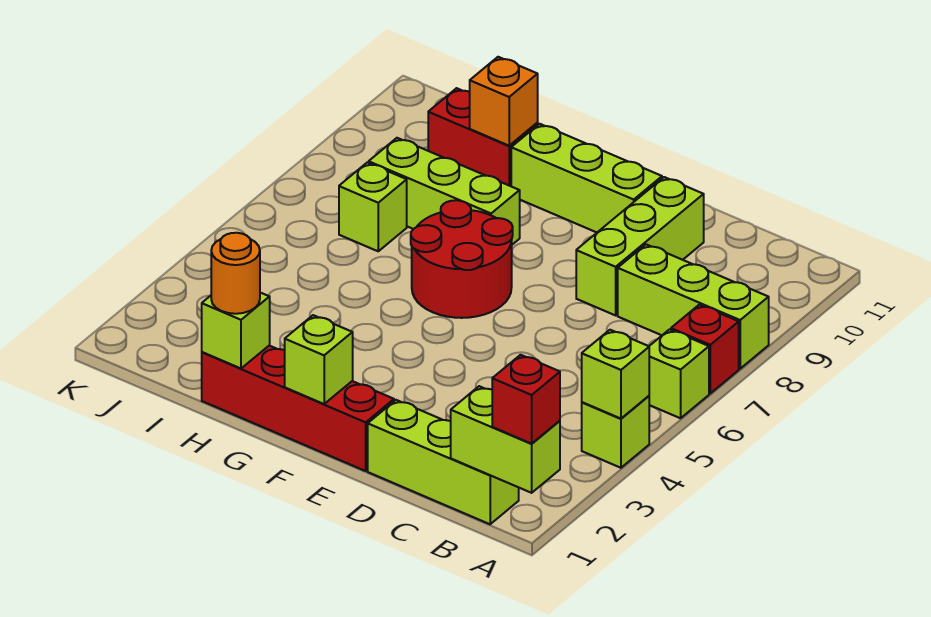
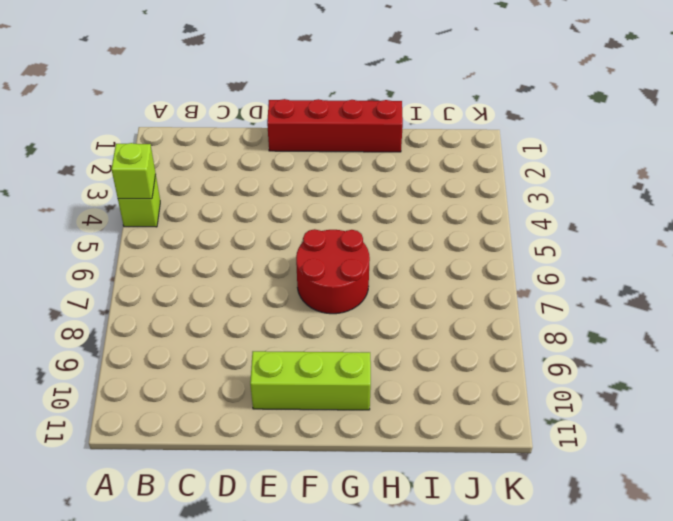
none -> lime brick A6 level 1
none -> red brick A7 level 1
none -> lime brick A8:C8 level 1

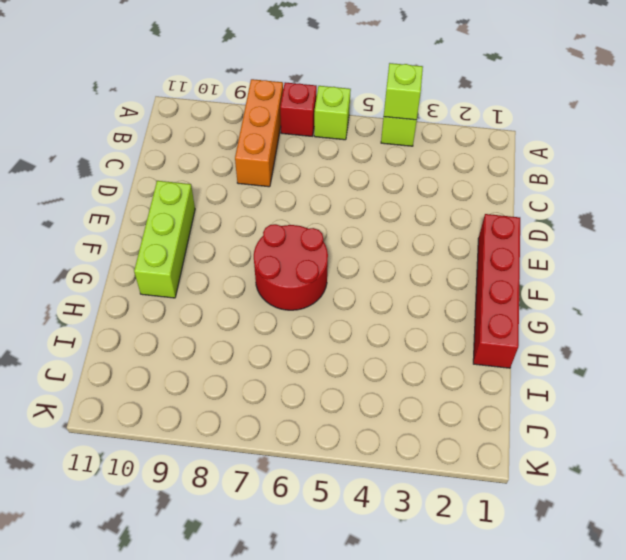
orange brick A8:C8 level 1 -> lime brick A8:C8 level 1
none -> lime brick B1:D1 level 1
none -> lime brick D8:D10 level 1
none -> lime brick G8:I8 level 1

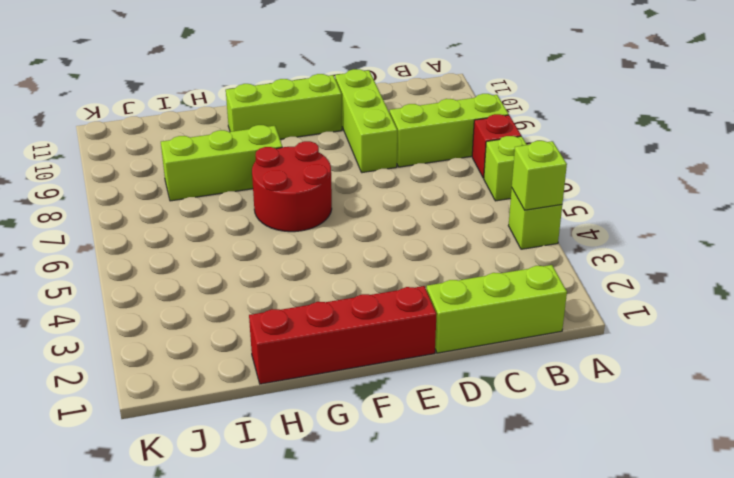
none -> red brick H10:I10 level 1
none -> lime brick I7 level 1
none -> lime brick A1:B1 level 2

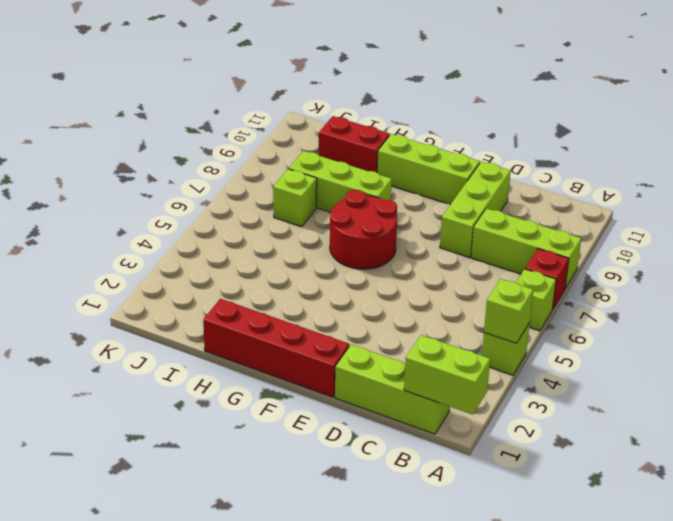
none -> lime brick F1 level 2
none -> lime brick H1 level 2
none -> orange brick H10 level 2

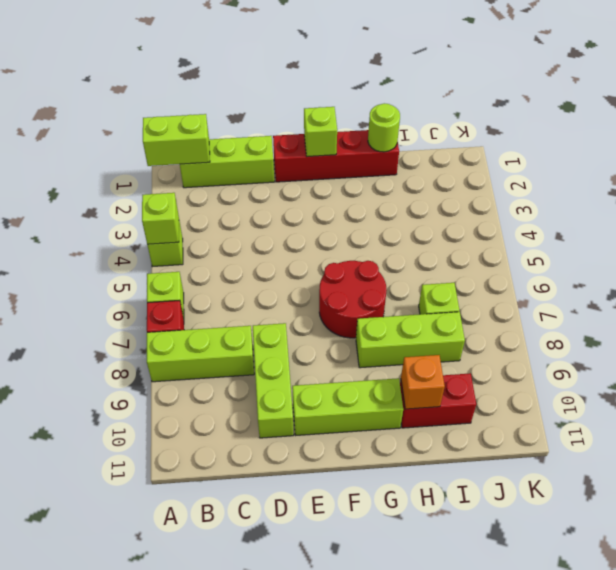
lime round brick H1 level 2 -> lime brick H1 level 2
none -> red brick A1 level 3
none -> orange round brick H1 level 3

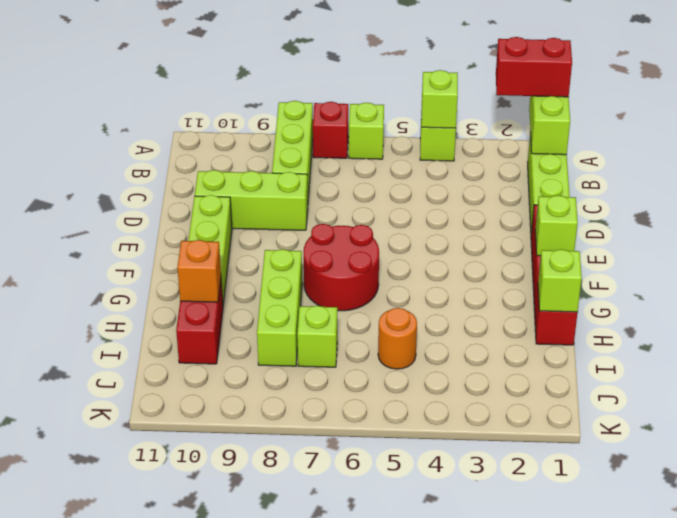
red brick A1:A2 level 3 -> red brick A1 level 3
orange round brick I5 level 1 -> orange round brick H1 level 3

